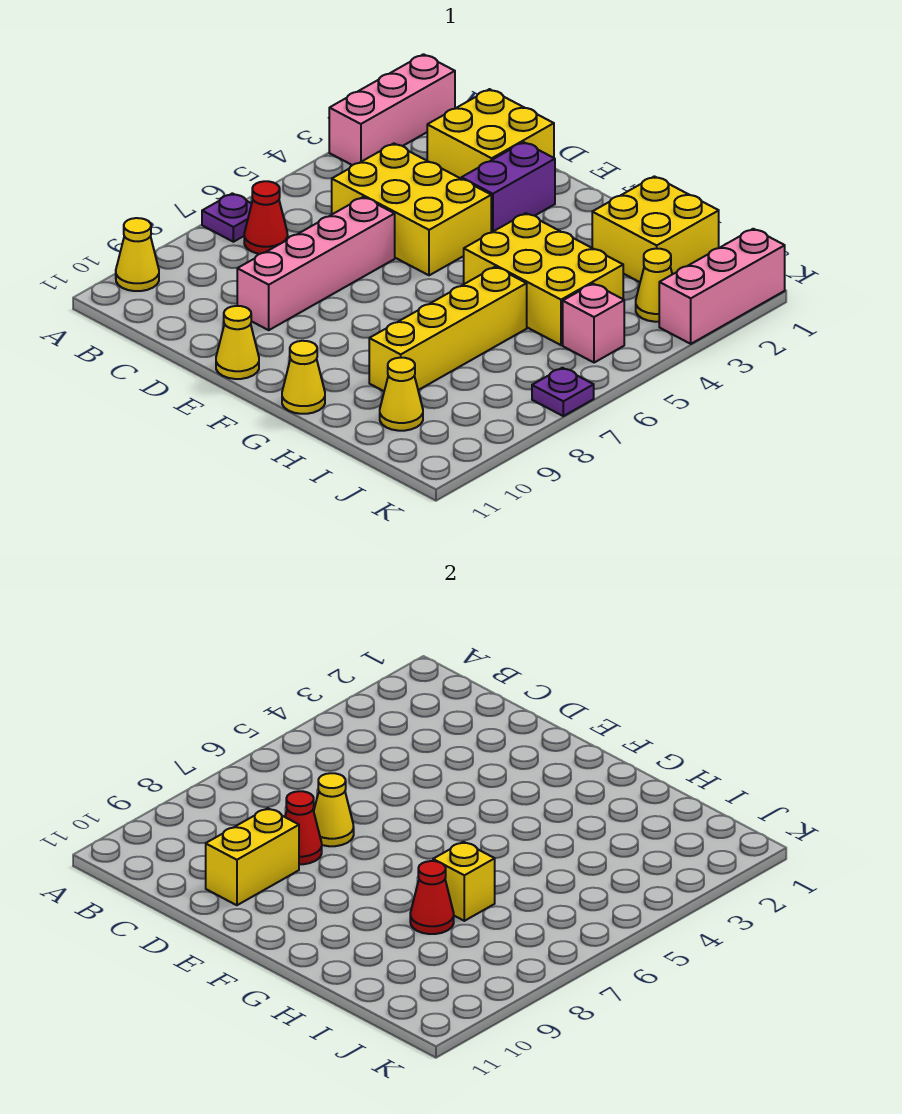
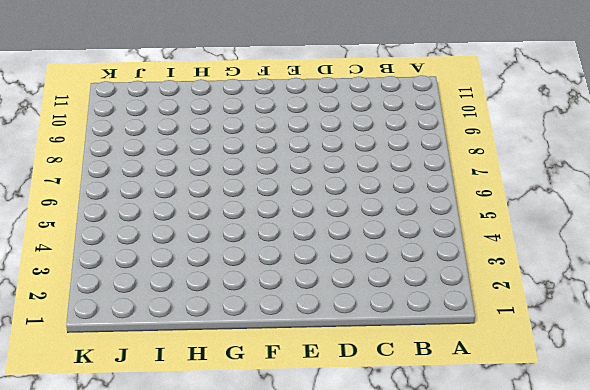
none -> pink brick A1:A3 level 1
none -> purple plate A7 level 1
none -> yellow cone A10 level 1

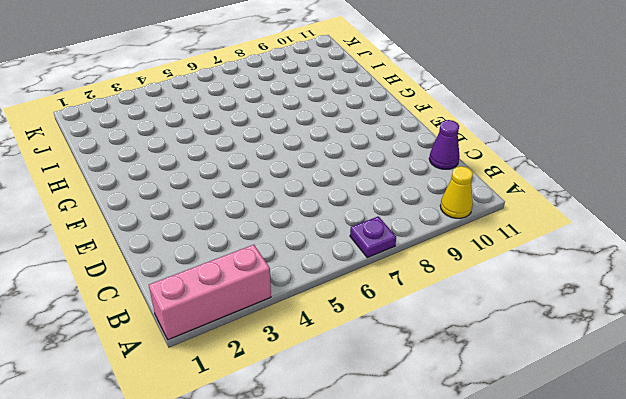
purple cone C11 level 1 -> none
none -> red cone B7 level 1
none -> yellow brick C1:D2 level 1
none -> yellow brick C4:E5 level 1

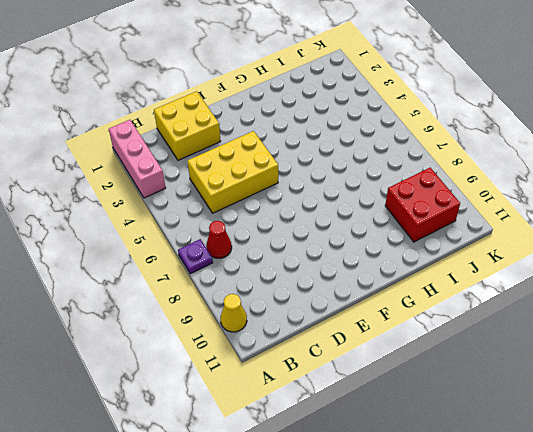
red brick I9:J10 level 1 -> yellow cone I10 level 1
none -> pink brick D6:D9 level 1
none -> purple brick E2:E3 level 1
none -> yellow cone E11 level 1

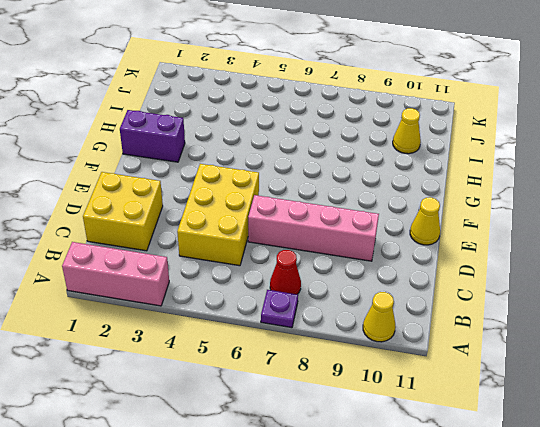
purple brick G1:G2 level 1 -> purple brick E2:E3 level 1
none -> yellow brick G4:I5 level 1
none -> yellow cone G11 level 1
none -> yellow brick H1:I2 level 1

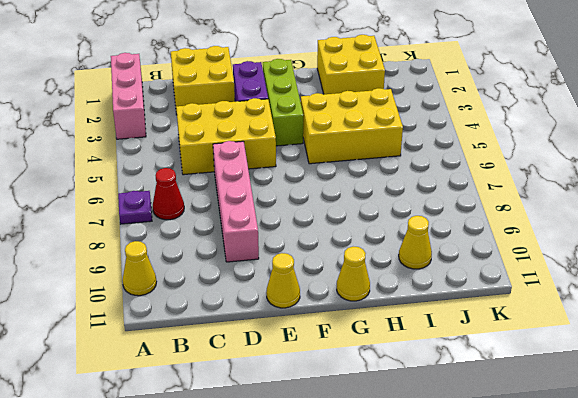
lime brick F2:F4 level 1 -> none
none -> yellow brick H6:H9 level 1
none -> yellow cone J3 level 1
none -> pink brick J5 level 1

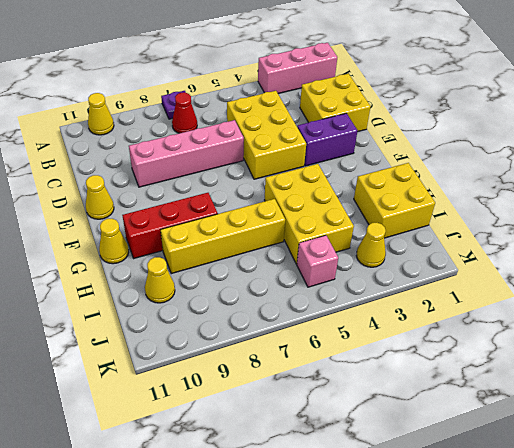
red brick G8:G10 level 1 -> none
none -> pink brick K1:K3 level 1
none -> purple plate K7 level 1
none -> yellow cone D7 level 2

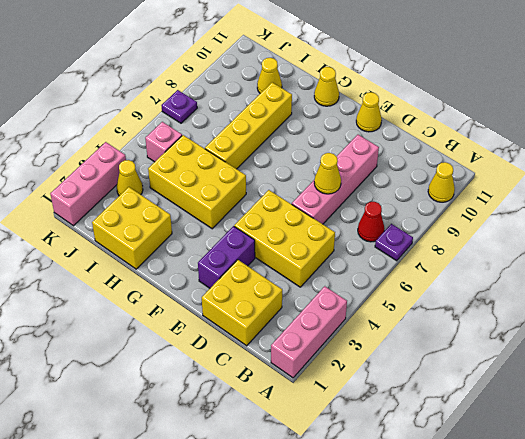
none -> red cone D8 level 2
none -> yellow brick D9:D10 level 2
none -> yellow brick H7 level 2

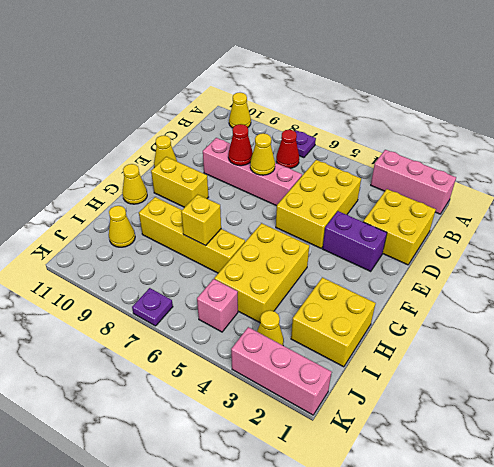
yellow brick F9:F10 level 1 -> yellow brick D9:D10 level 2
none -> red cone H8 level 2

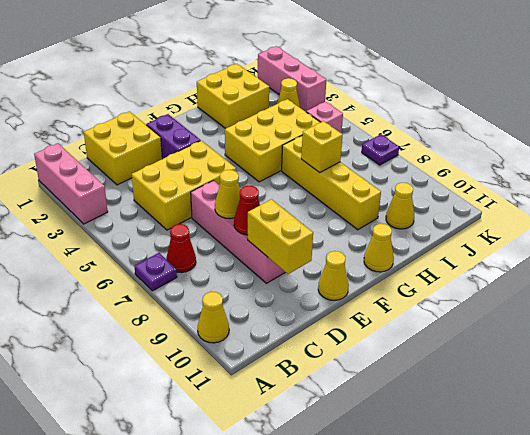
none -> red cone H8 level 2

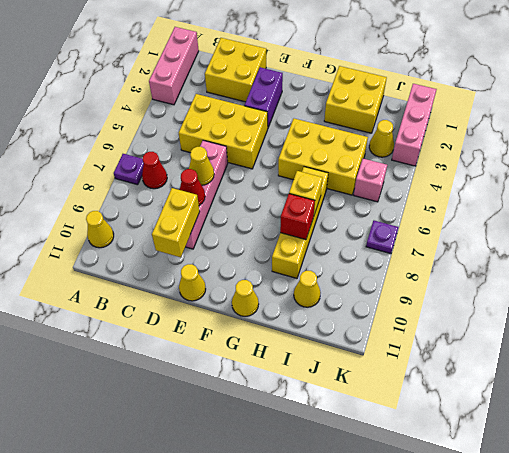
red brick H8 level 2 -> red cone H8 level 2

